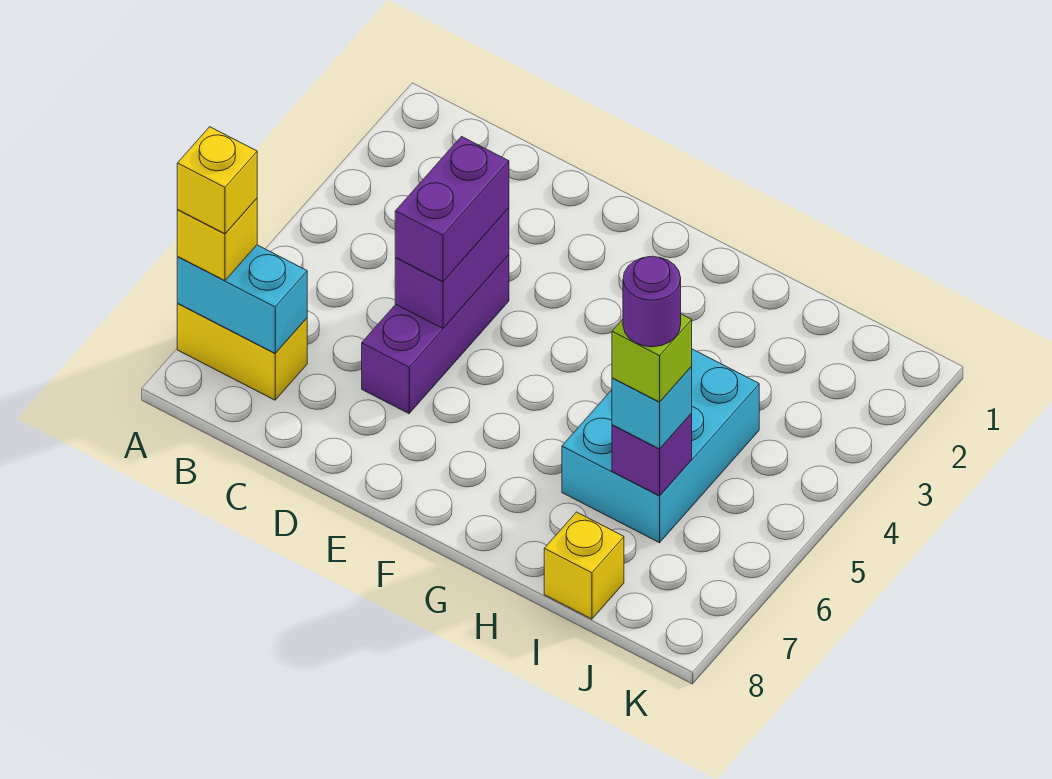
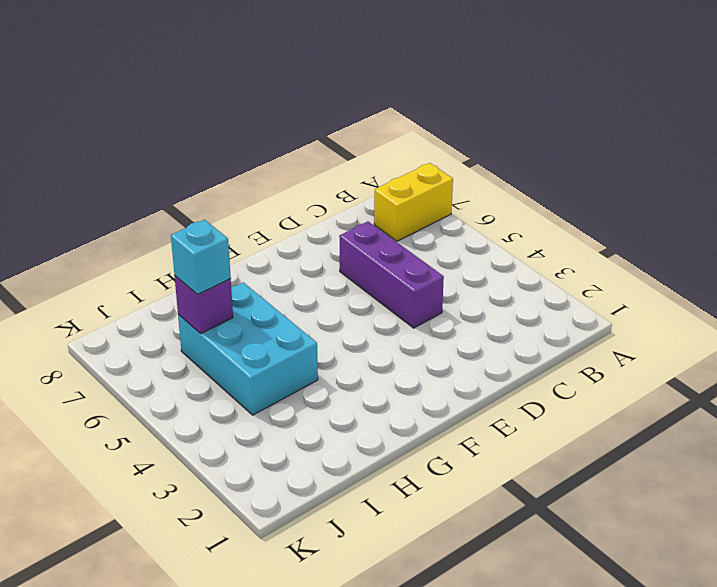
none -> yellow brick I8 level 1
none -> cyan brick A7:B7 level 2
none -> purple brick D4:D5 level 2

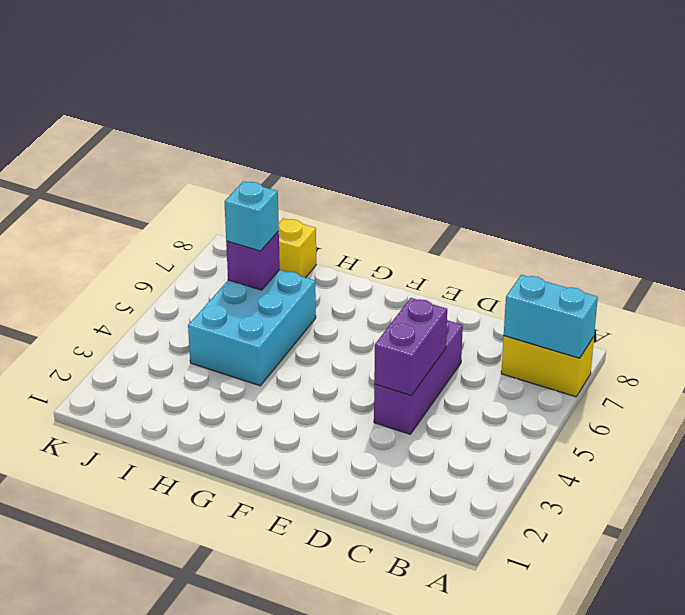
none -> yellow brick A7 level 3
none -> purple brick D4:D5 level 3
none -> yellow brick A7 level 4

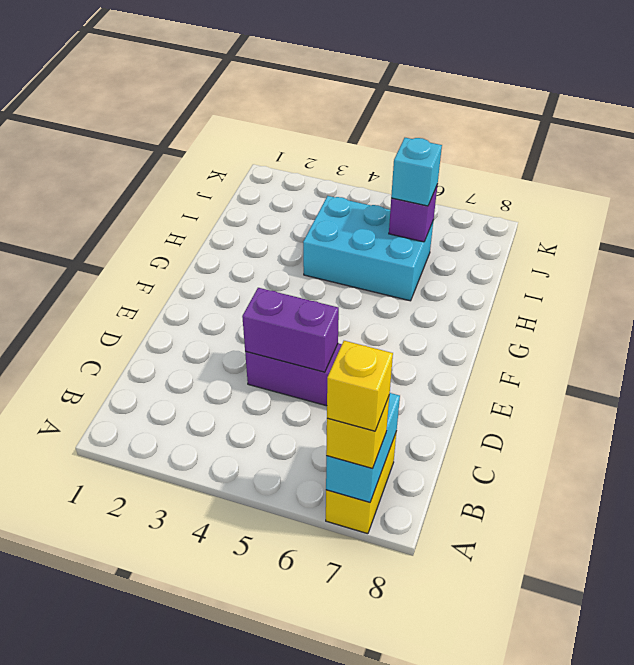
none -> yellow brick I8 level 1
none -> purple brick D4:D5 level 3
none -> lime brick I6 level 4

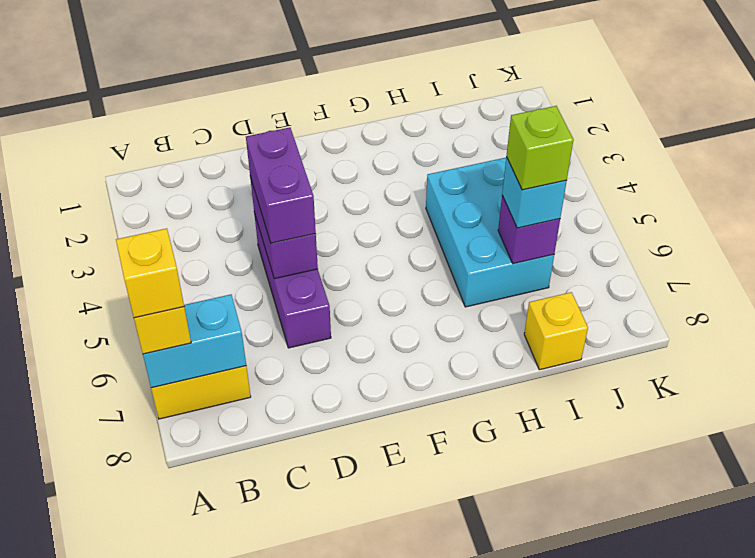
none -> purple round brick I6 level 5

